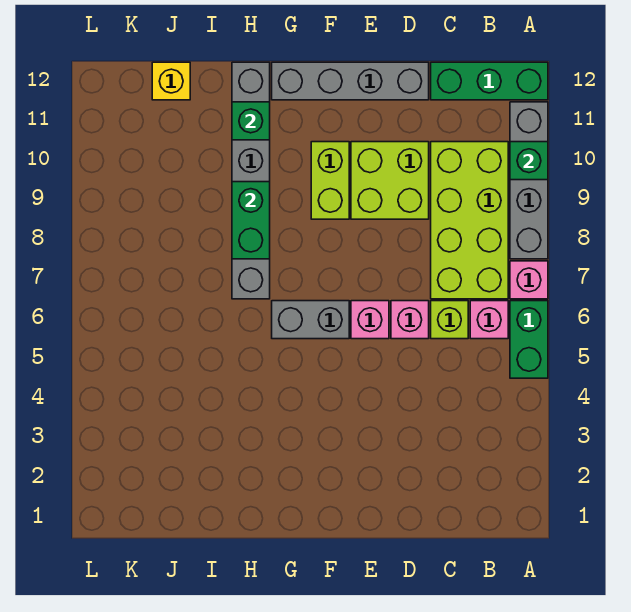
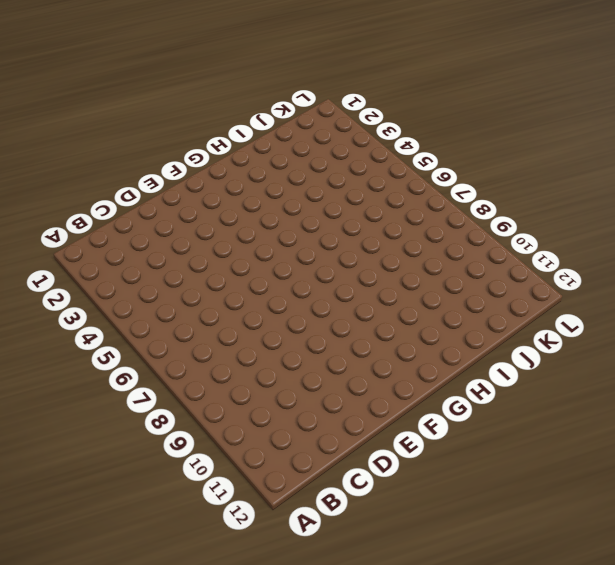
none -> green brick A5:A6 level 1
none -> pink brick A7 level 1
none -> grey brick A8:A11 level 1

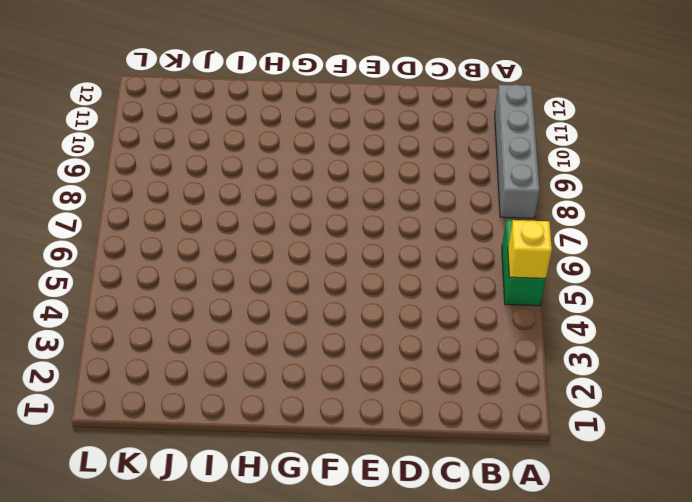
yellow brick A5 level 2 -> yellow brick J12 level 1
none -> pink brick A7 level 1
none -> green brick A12:C12 level 1
none -> pink brick B6 level 1

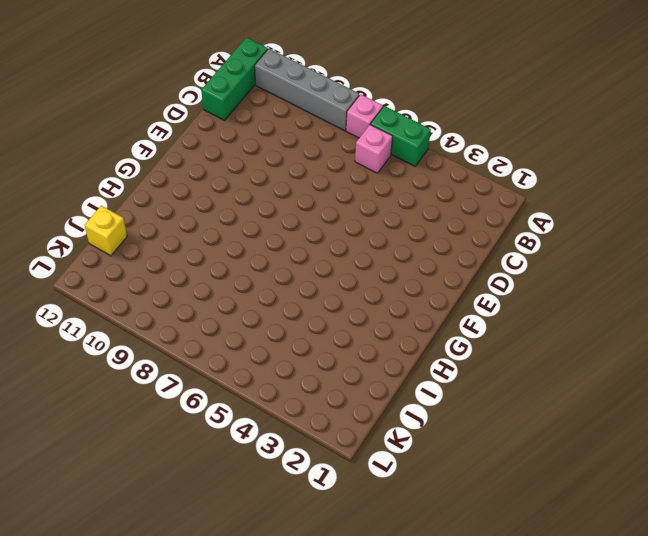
none -> lime brick B7:C10 level 1
none -> lime brick C6 level 1
none -> pink brick D6 level 1

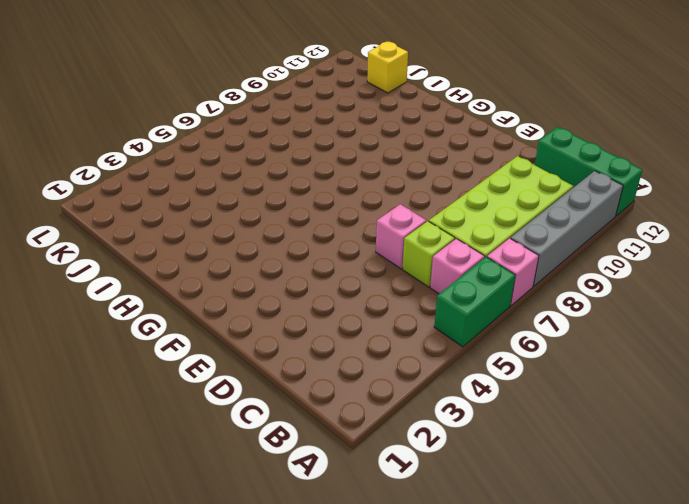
none -> lime brick D9:E10 level 1
none -> grey brick D12:G12 level 1
none -> pink brick E6 level 1

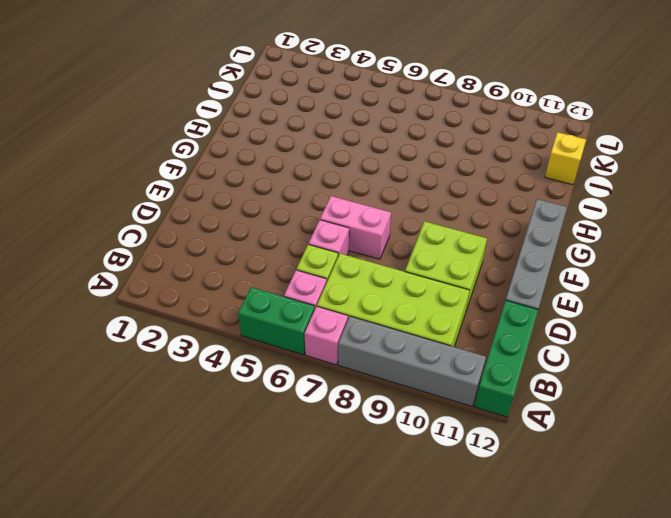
pink brick E6:E7 level 1 -> pink brick E6 level 1
none -> grey brick F6:G6 level 1
none -> lime brick F9:F10 level 1
none -> grey brick H7:H12 level 1

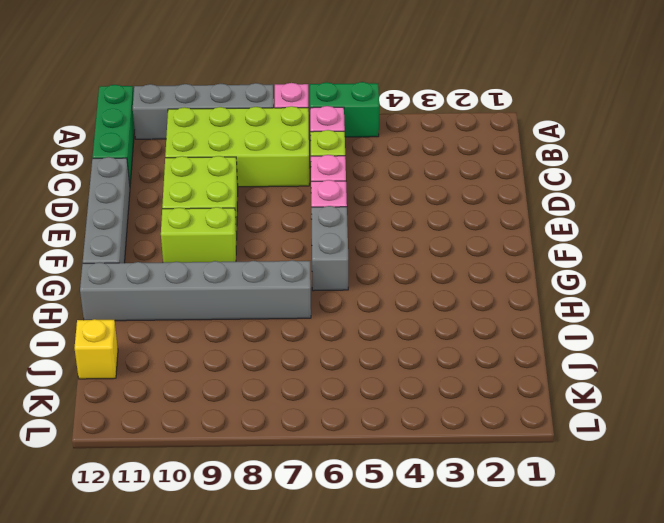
none -> green brick A10 level 2
none -> green brick H8:H9 level 2
none -> green brick H11 level 2

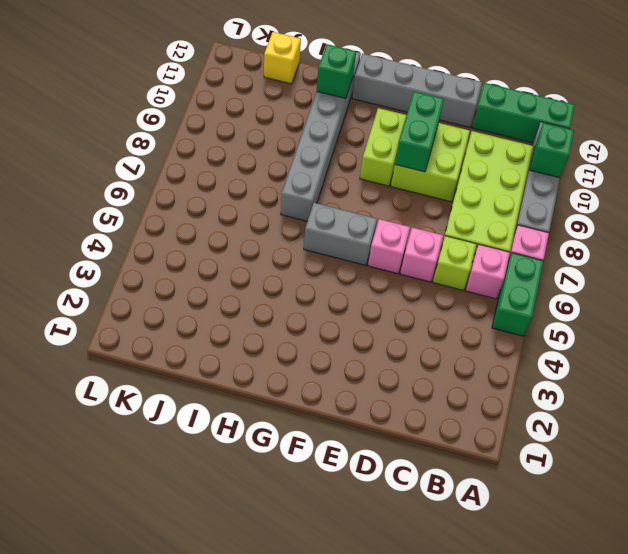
green brick E9:E10 level 2 -> green brick H8:H9 level 2

